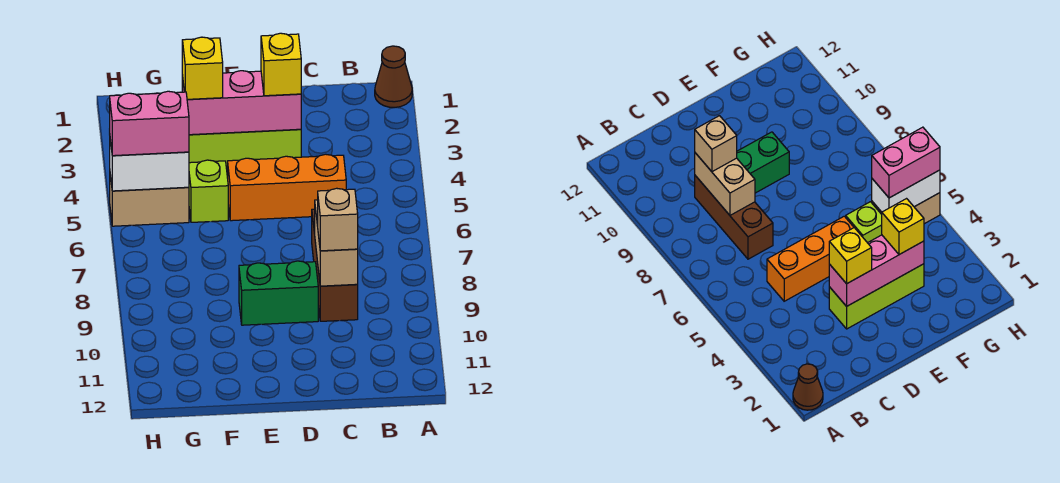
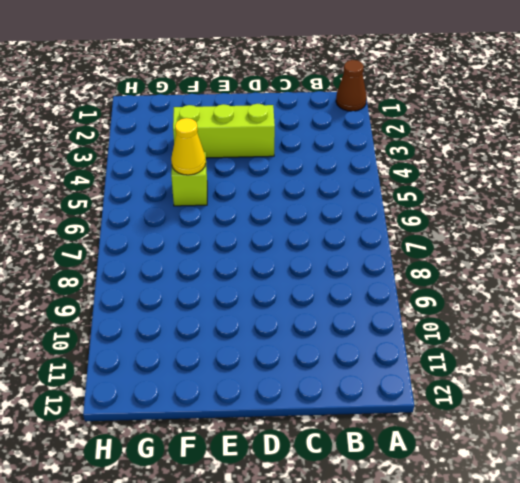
yellow cone F5 level 2 -> none
none -> orange brick C5:E5 level 1
none -> brown brick C7:C9 level 1
none -> green brick D9:E9 level 1

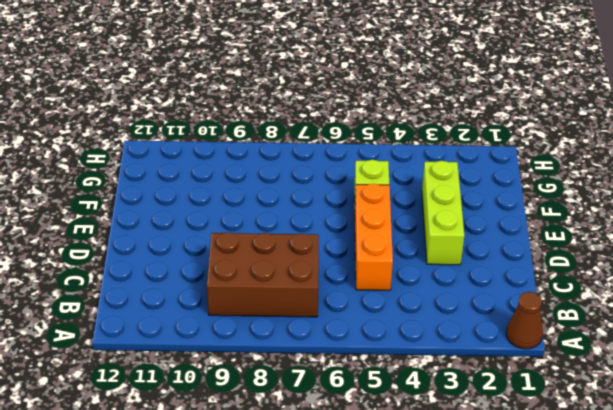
brown brick B7:C9 level 1 -> brown brick C7:C9 level 1
none -> green brick D9:E9 level 1
none -> tan brick G5:H5 level 1
none -> tan brick C8:C9 level 2

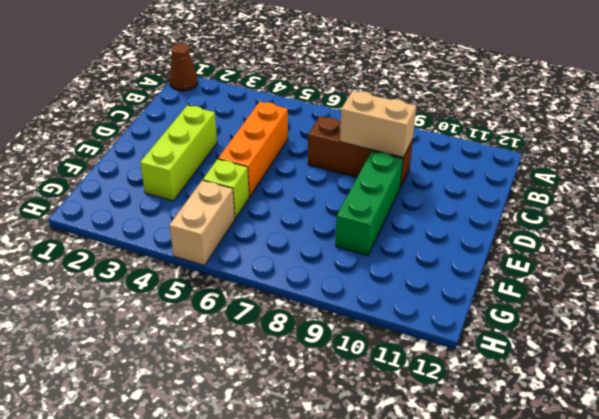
green brick D9:F9 level 1 -> green brick D9:E9 level 1
none -> pink brick D3:F3 level 2
none -> white brick G5:H5 level 2
none -> tan brick C9 level 3

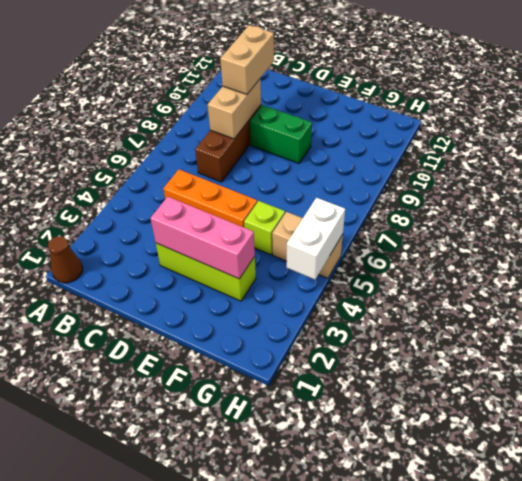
tan brick C9:C10 level 3 -> tan brick C9 level 3
white brick H4:H5 level 2 -> white brick G5:H5 level 2
none -> yellow brick D3 level 3
none -> yellow brick F3 level 3
none -> pink brick G5:H5 level 3

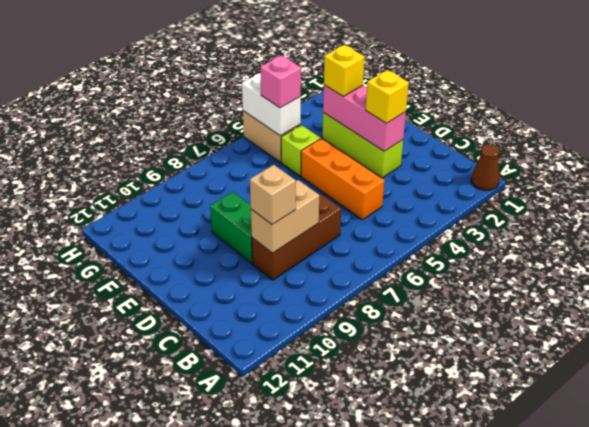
pink brick G5 level 3 -> pink brick G5:H5 level 3

